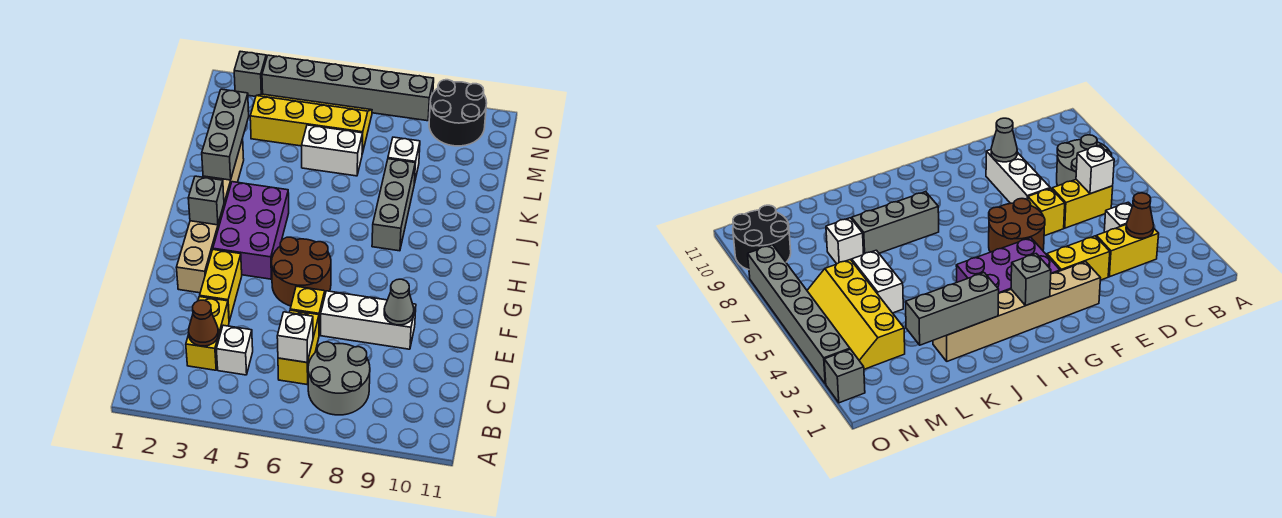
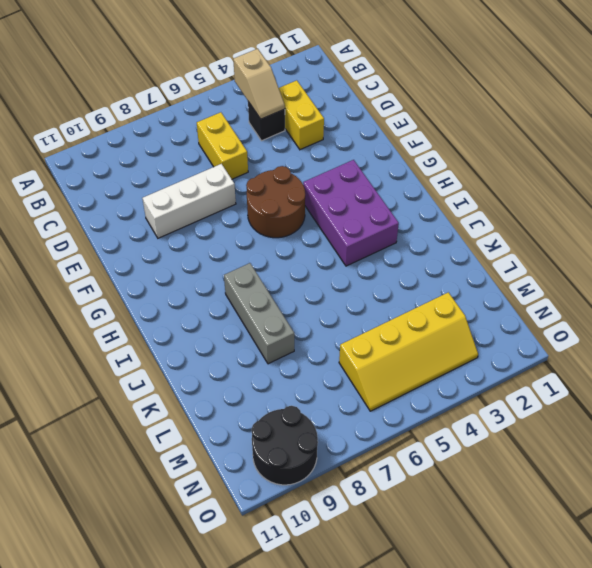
tan slope B4:C4 level 2 top B -> none
black brick C4 level 1 -> white brick C4 level 1
none -> grey round brick B7:C8 level 1
none -> yellow brick E3:F3 level 1
none -> yellow brick E6 level 1

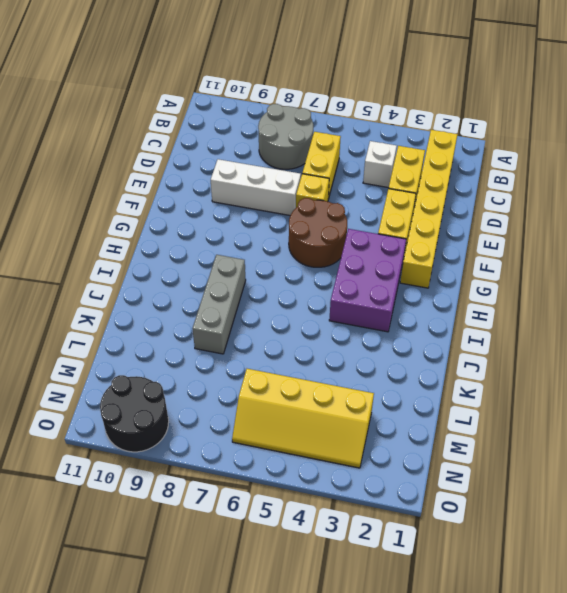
yellow brick B2:G2 level 1 -> tan brick F2:K2 level 1
none -> white brick L5:L6 level 1
none -> white brick L8 level 1
none -> grey brick O2 level 1

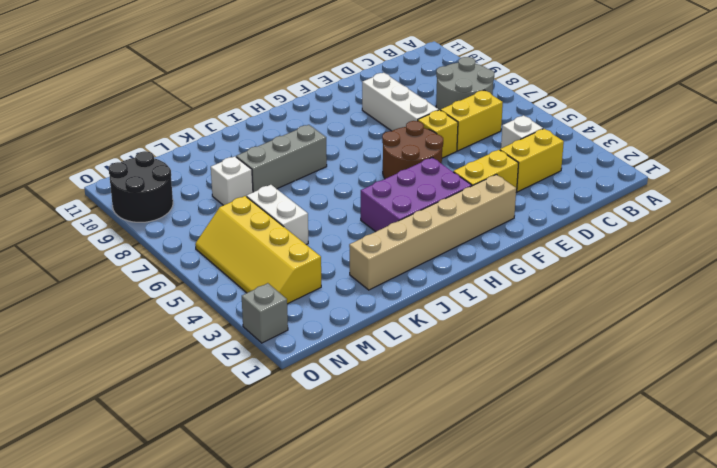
none -> grey brick O3:O8 level 1
none -> brown cone C3 level 2
none -> white brick C6 level 2

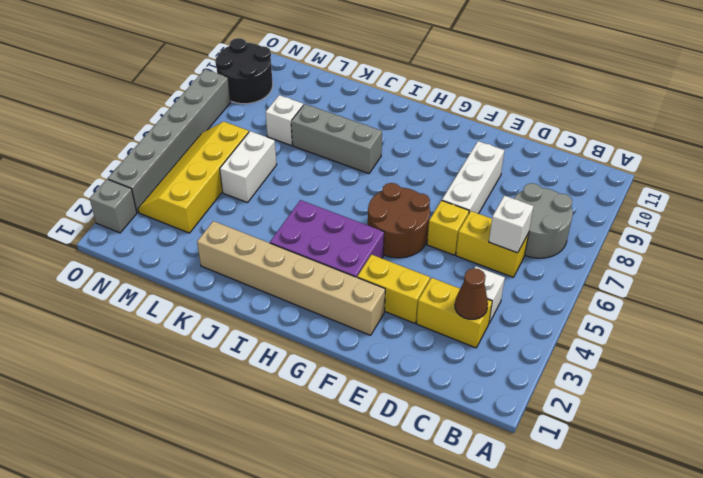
none -> grey cone E9 level 2
none -> grey brick H2 level 2
none -> grey brick J2:L2 level 2

